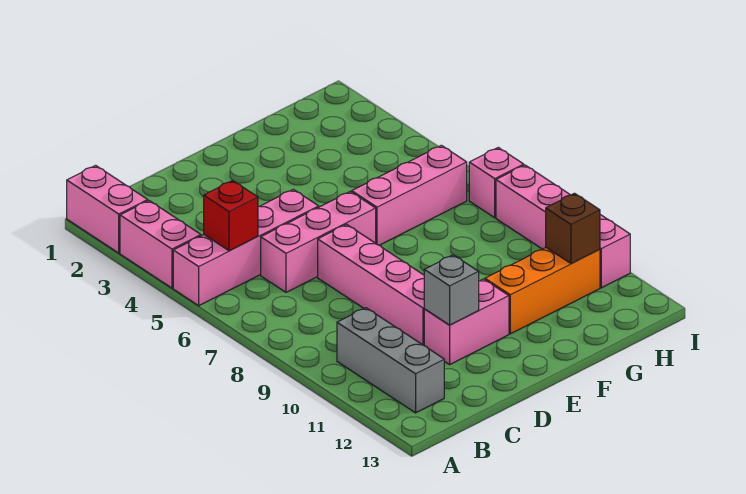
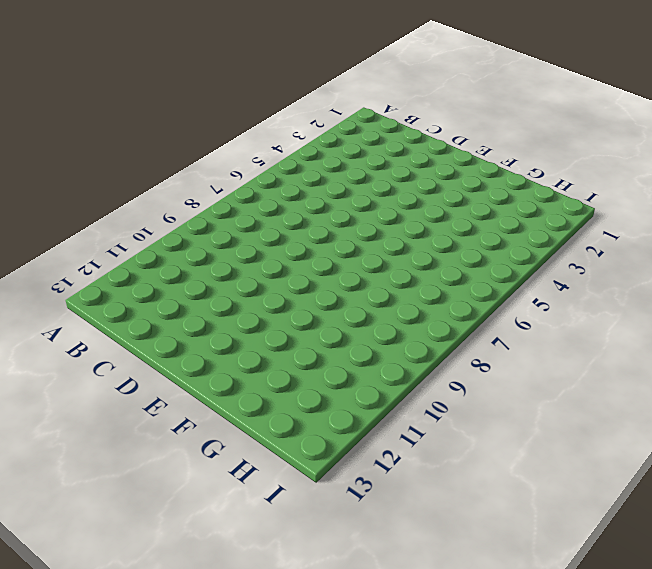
none -> pink brick A1:A2 level 1
none -> pink brick A3:A4 level 1
none -> pink brick A5:D5 level 1

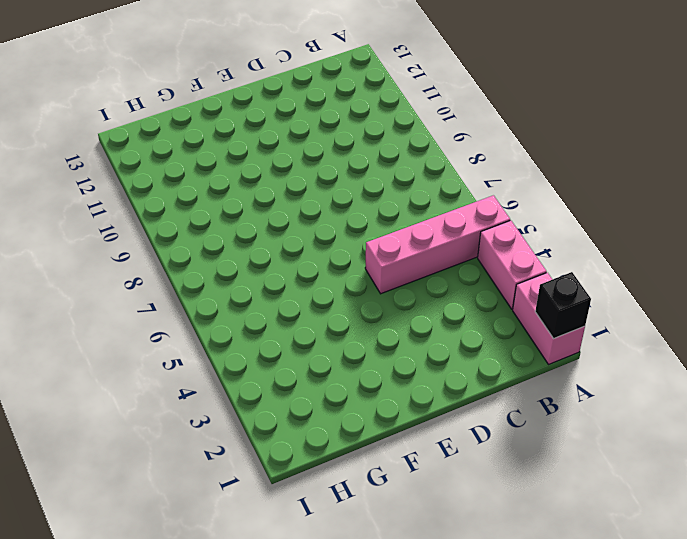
black brick A1 level 2 -> none
none -> grey brick B10:B12 level 1
none -> pink brick C6:E6 level 1
none -> pink brick D7:D10 level 1

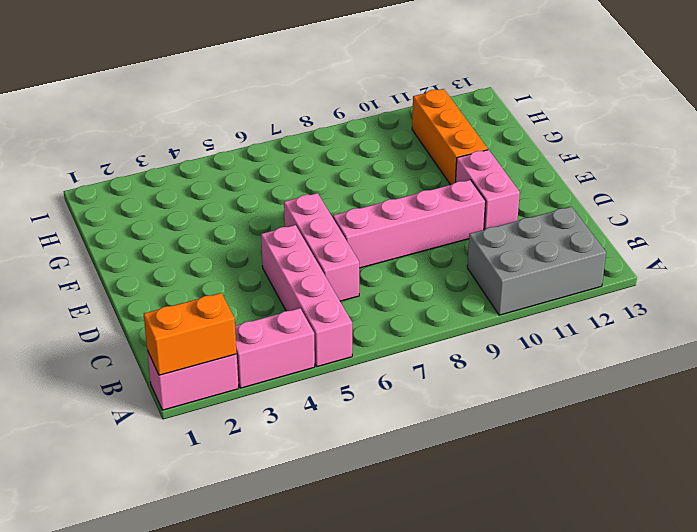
orange brick A1:A2 level 2 -> none
grey brick A10:B12 level 1 -> grey brick B10:B12 level 1
none -> pink brick F6:H6 level 1
none -> pink brick I7 level 1
none -> pink brick I8:I11 level 1

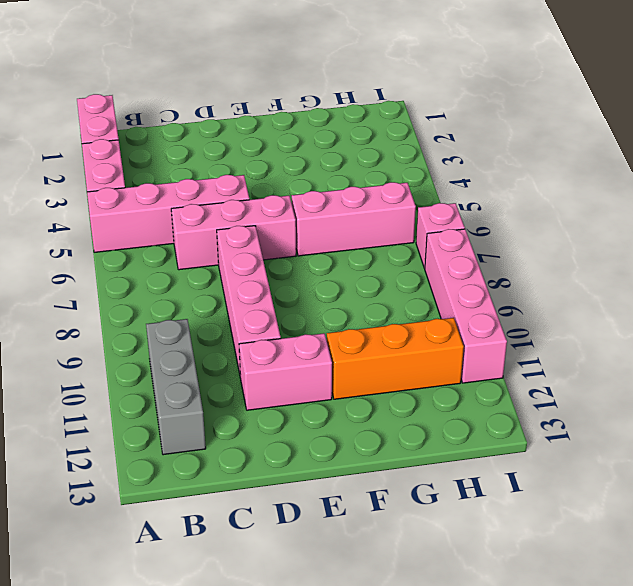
none -> red brick B5 level 2
none -> grey brick D11 level 2
none -> brown brick H11 level 2

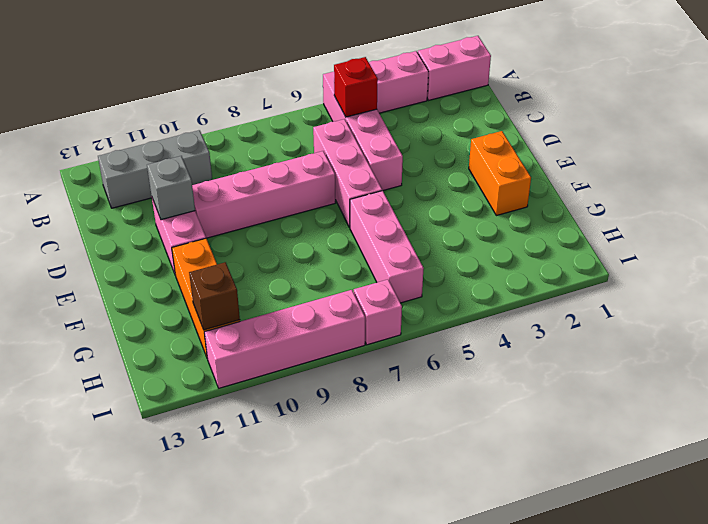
orange brick E2:F2 level 1 -> none

